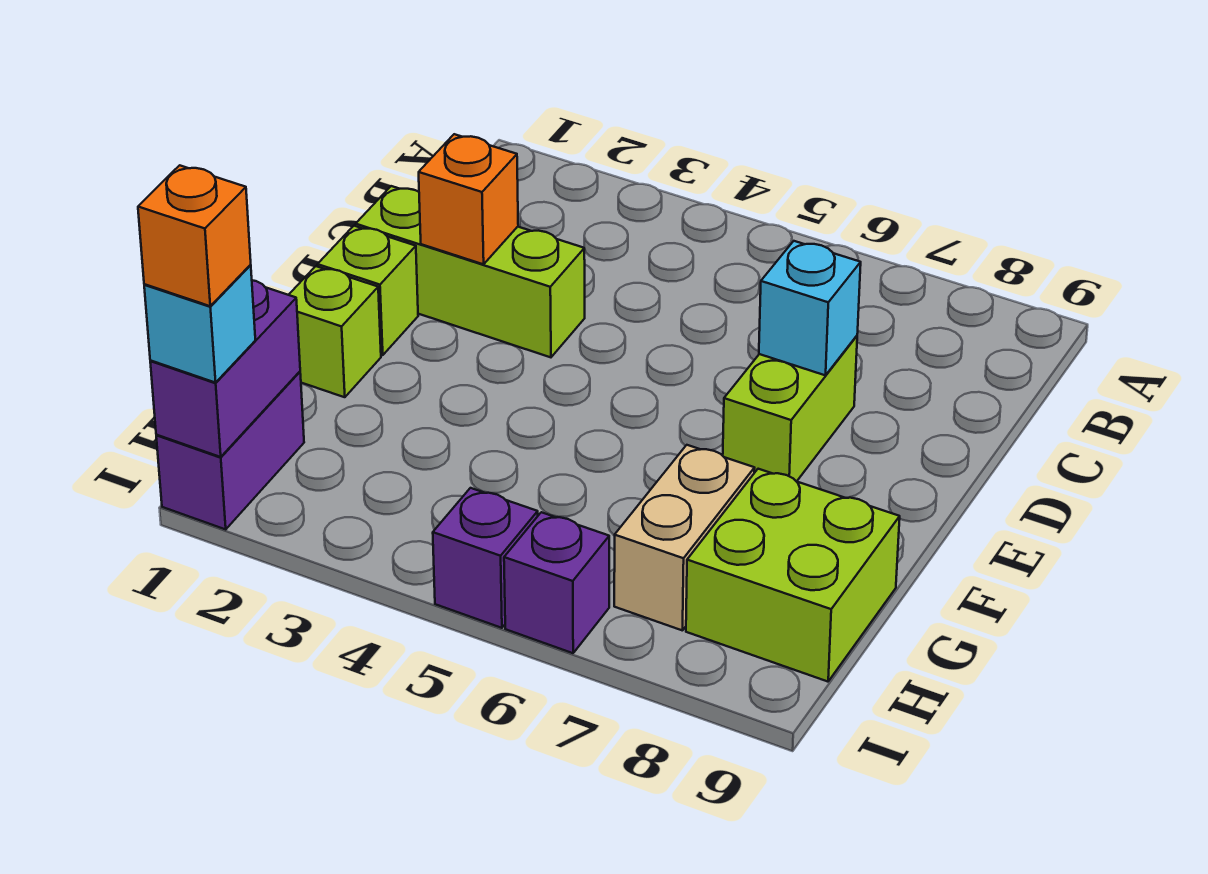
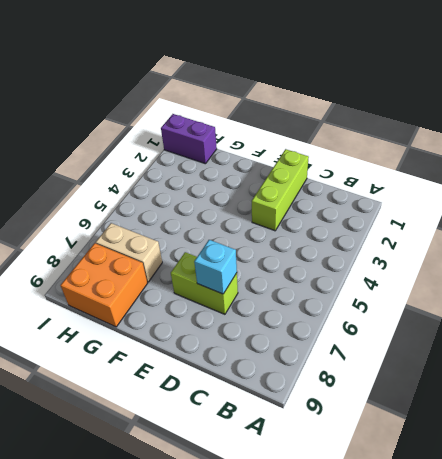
orange brick G8:H9 level 1 -> lime brick G8:H9 level 1
none -> lime brick E1 level 1
none -> lime brick F1 level 1
none -> purple brick I5 level 1

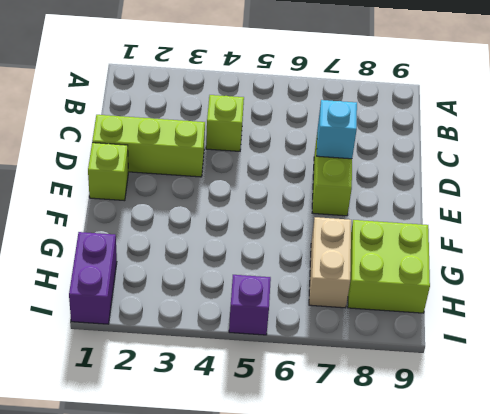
lime brick C4 level 1 -> lime brick F1 level 1
none -> purple brick I6 level 1
none -> orange brick D2 level 2
none -> purple brick H1:I1 level 2

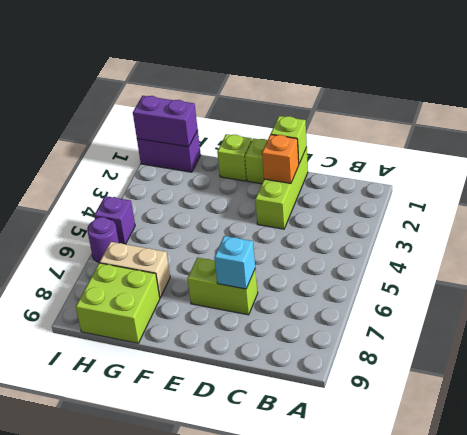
lime brick D1 level 2 -> none
purple round brick I6 level 1 -> purple brick I6 level 1
none -> cyan brick I1 level 3
none -> orange brick I1 level 4

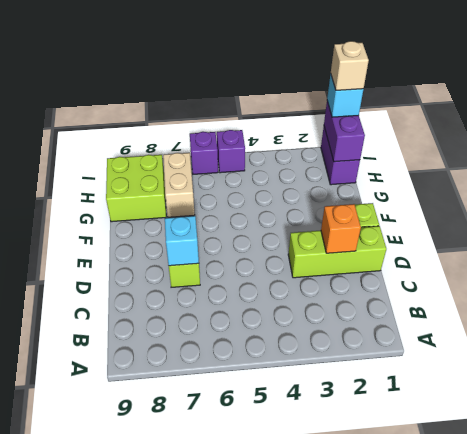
tan brick I1 level 4 -> orange brick I1 level 4
none -> lime brick F1 level 1

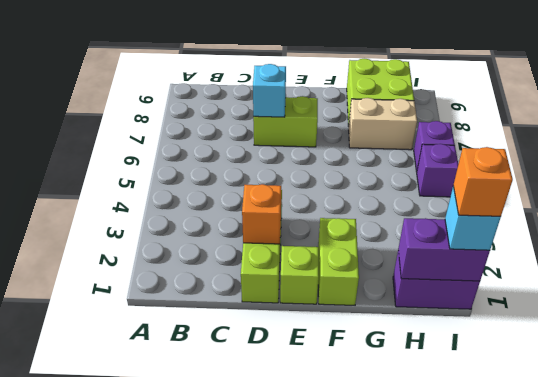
lime brick F1:F2 level 1 -> lime brick F1 level 1

